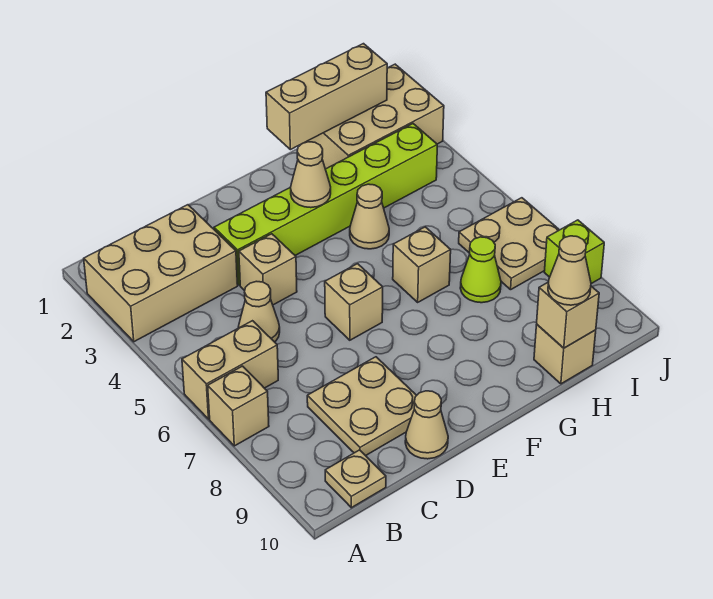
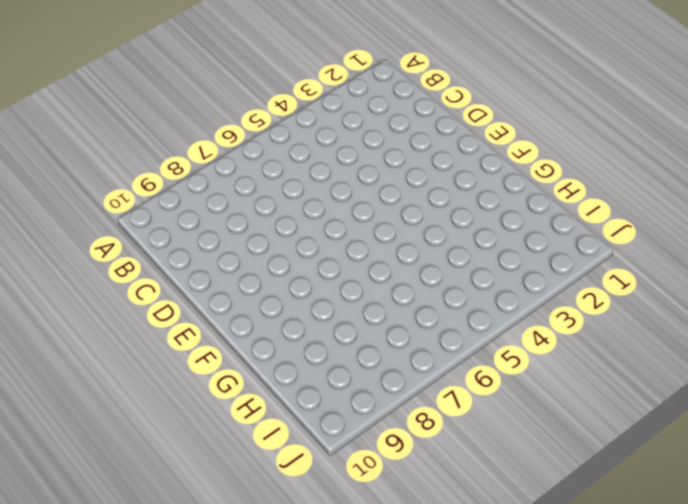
none -> tan brick A2:C3 level 1
none -> tan brick A6:B6 level 1
none -> tan brick A7 level 1

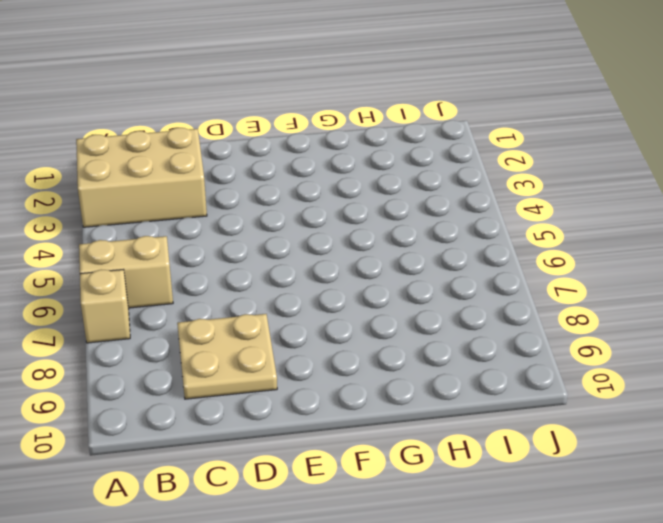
none -> tan plate B10 level 1
none -> tan cone C5 level 1
none -> lime brick D3:I3 level 1

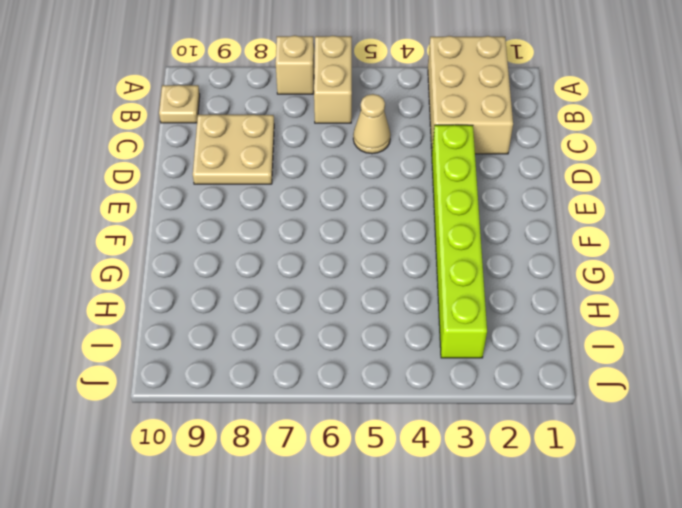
none -> tan brick D4 level 1
none -> tan cone D10 level 1
none -> tan brick E6 level 1

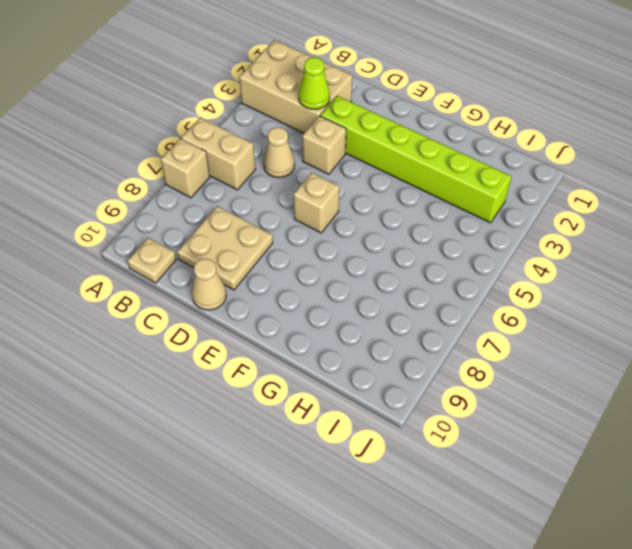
lime cone C3 level 2 -> lime cone H7 level 1
none -> tan cone G4 level 1
none -> tan brick G6 level 1
none -> tan brick H1:J2 level 1

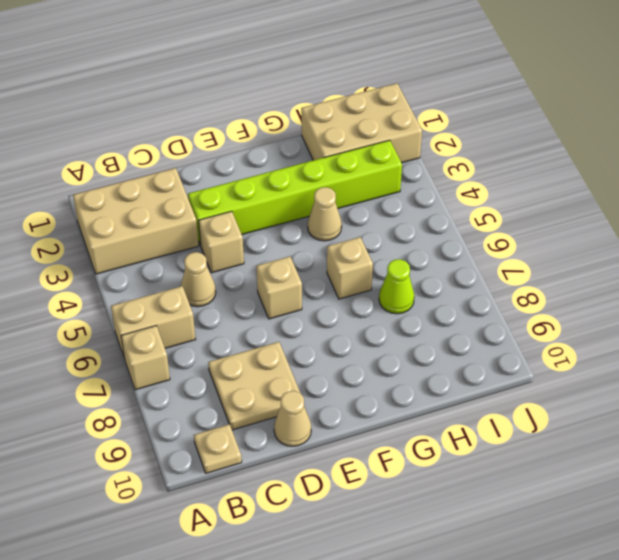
none -> tan brick H10 level 1
none -> tan plate I6:J7 level 1
none -> lime brick J8 level 1

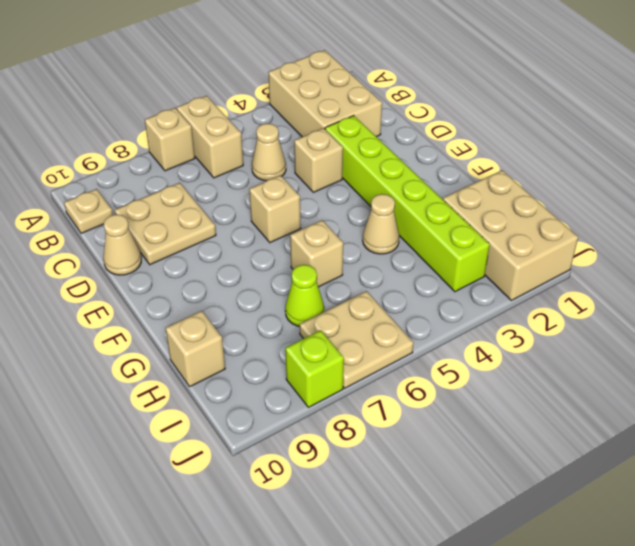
none -> tan cone F3 level 2
none -> tan brick G1:I1 level 2
none -> tan brick H10 level 2

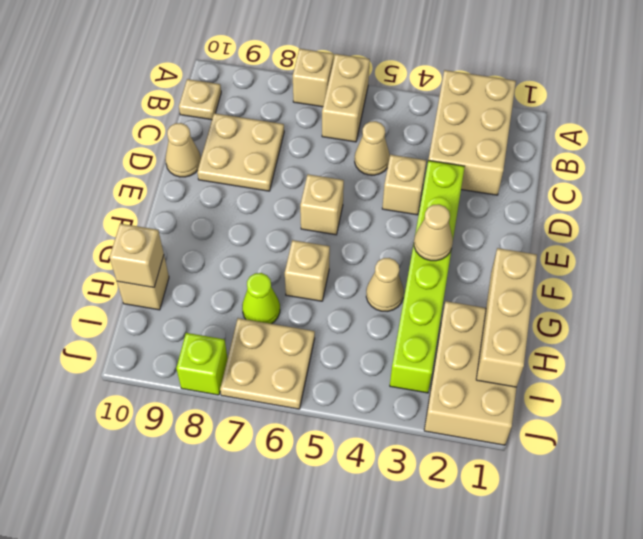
none -> tan cone H10 level 3

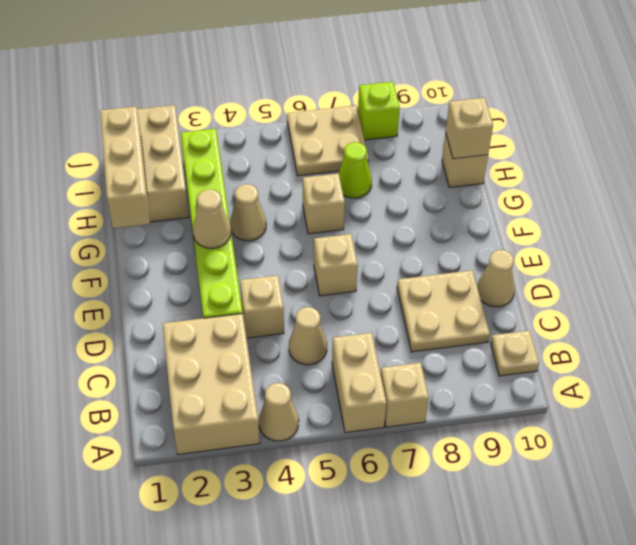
tan cone A4 level 1 -> tan cone H10 level 3

